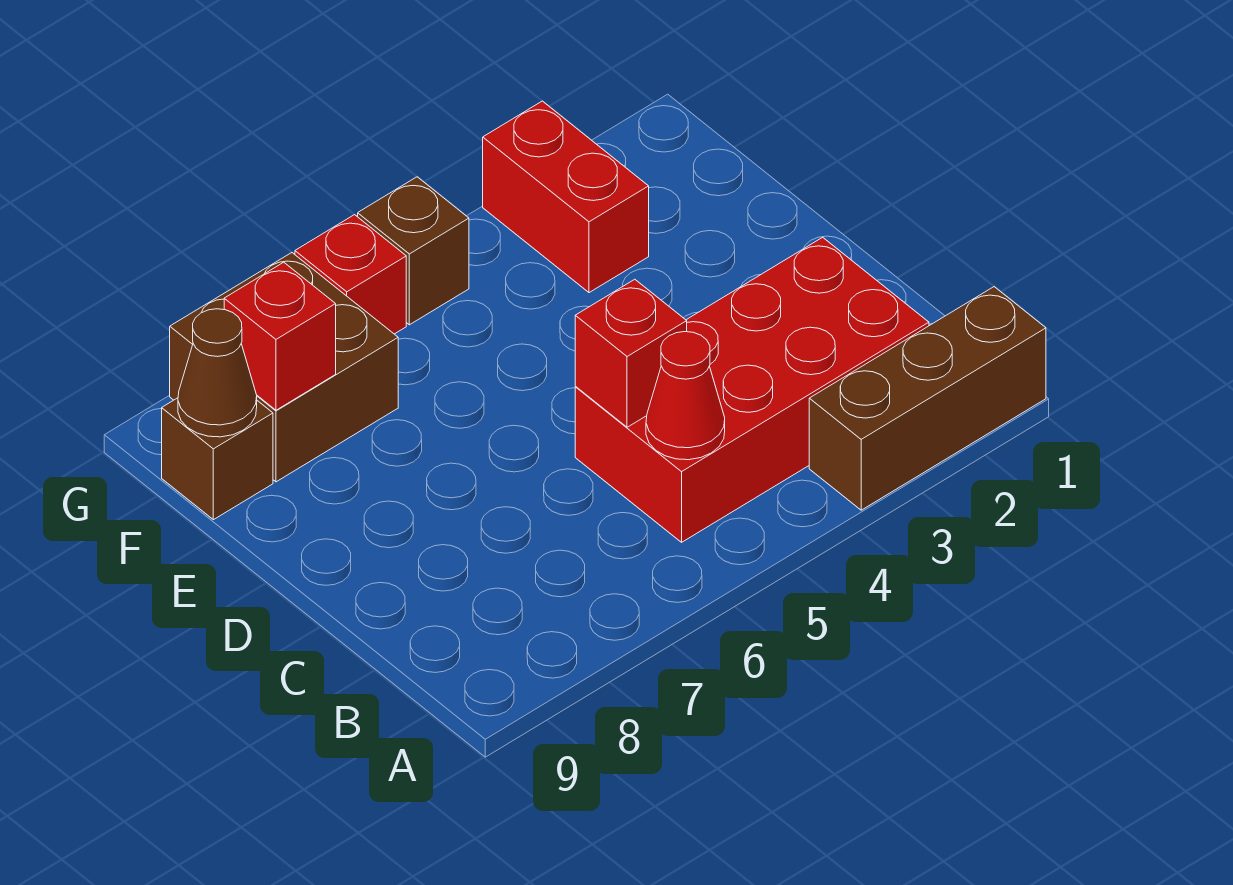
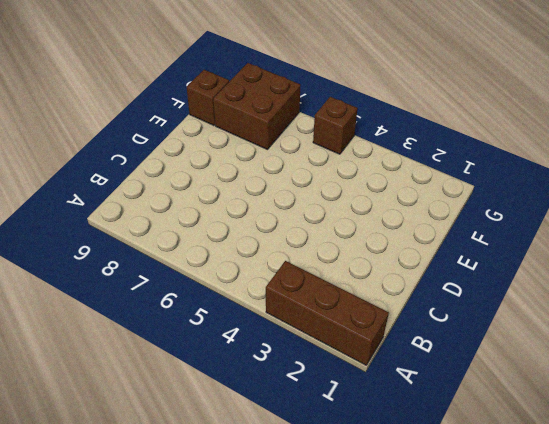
none -> red brick B2:C5 level 1
none -> red brick F3:G3 level 1

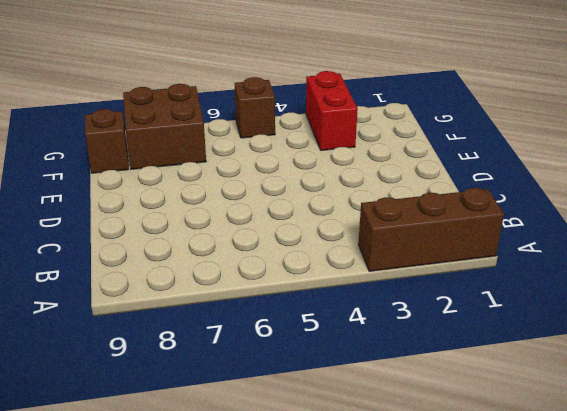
none -> red brick B2:C5 level 1
none -> red brick G6 level 1

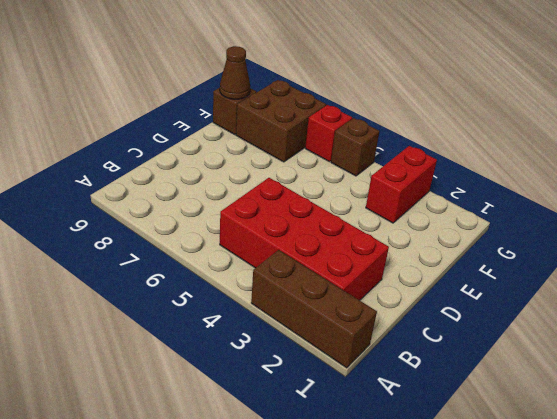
none -> red cone B5 level 2
none -> red brick C5 level 2

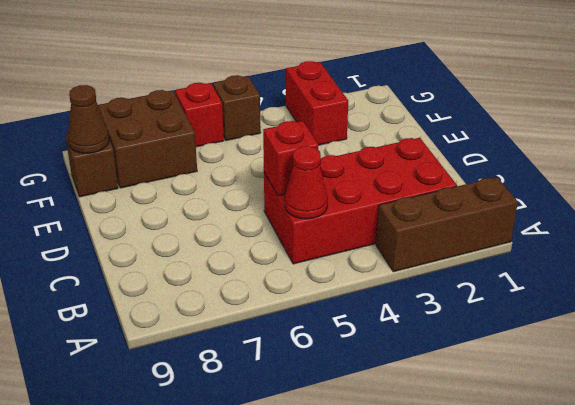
none -> red brick F8 level 2

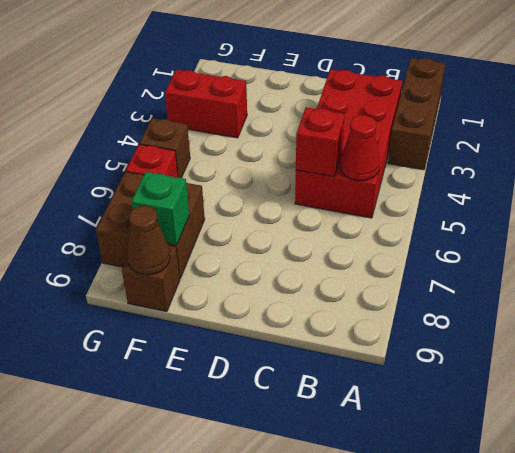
green brick F8 level 2 -> red brick F8 level 2

